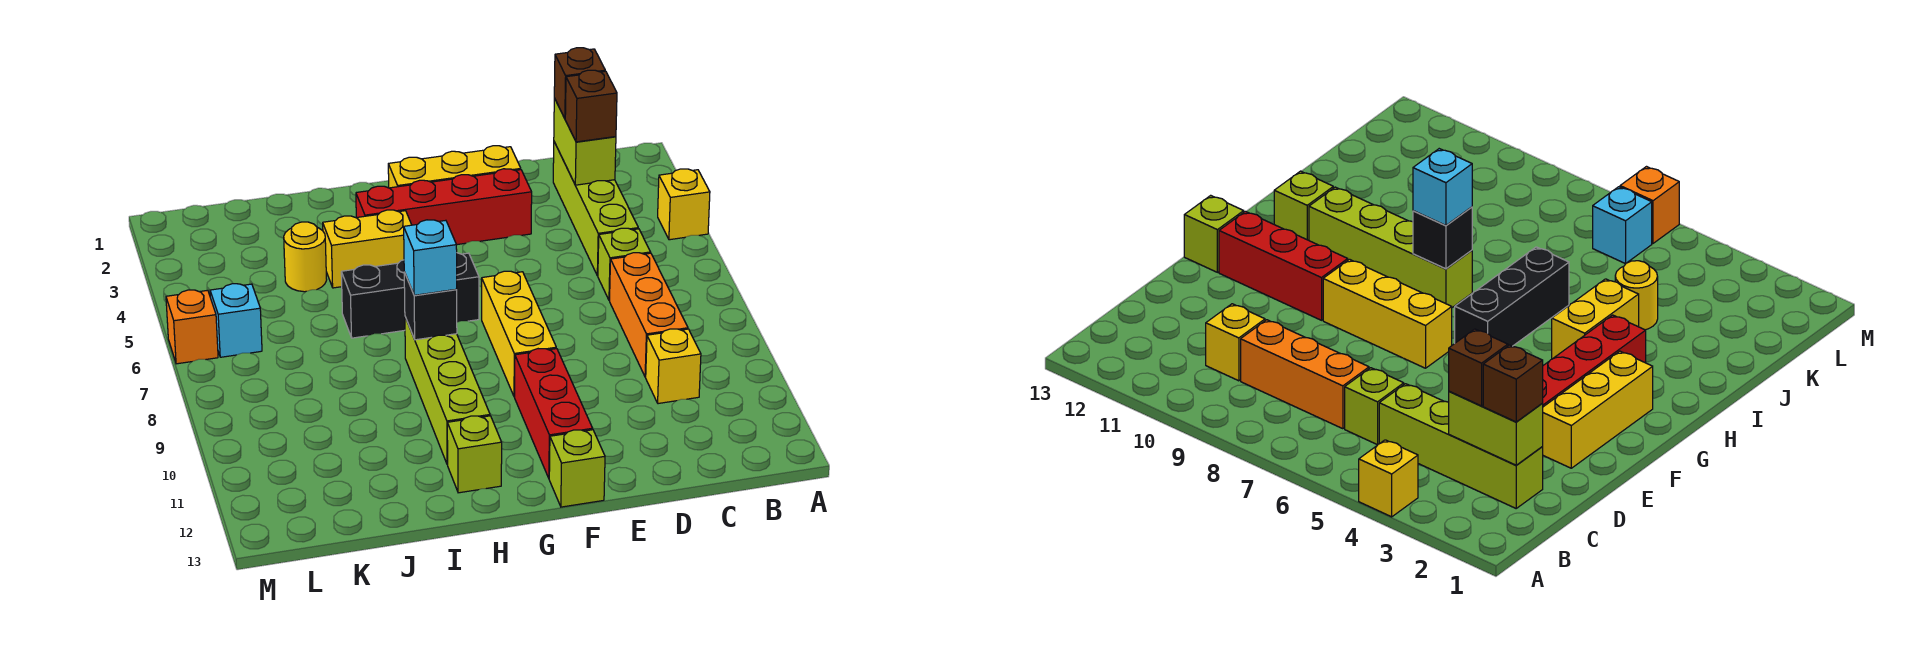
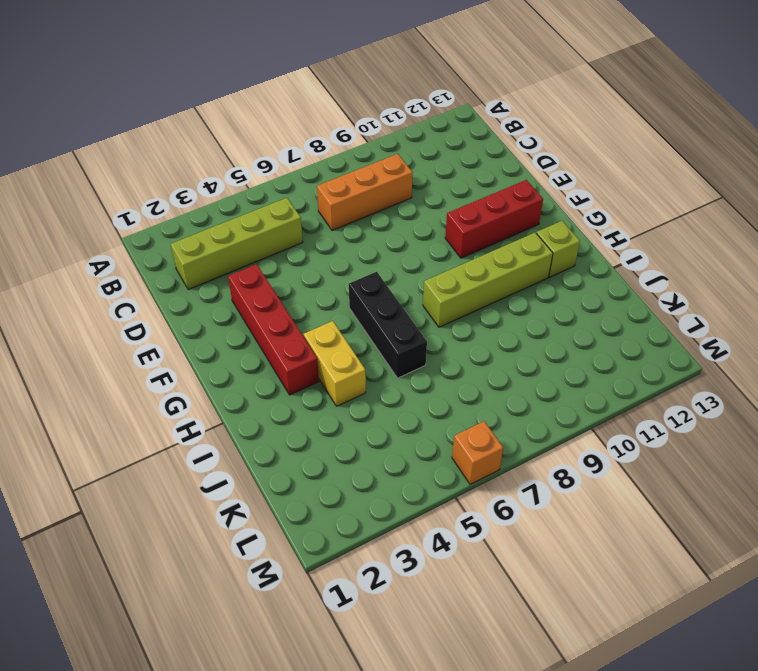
none -> yellow brick A4 level 1
none -> lime brick C6 level 1
none -> yellow brick C10 level 1

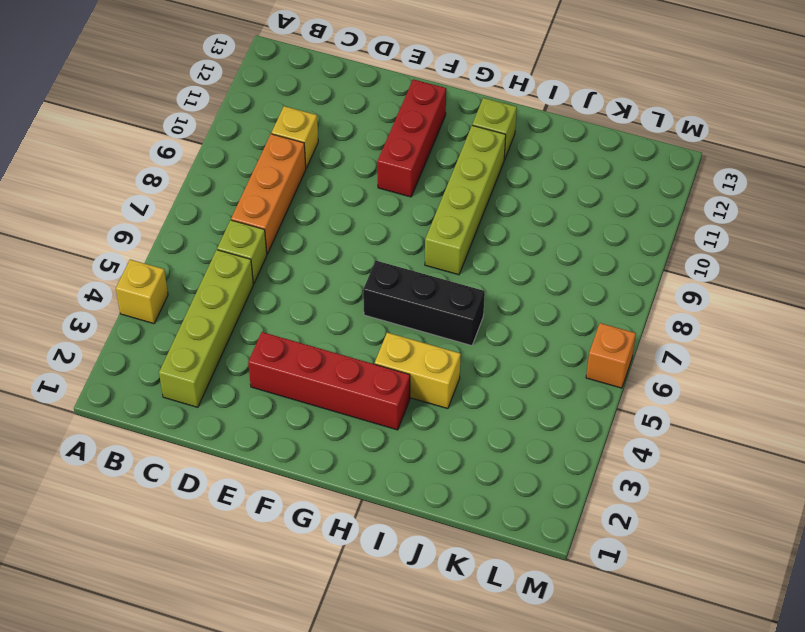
none -> yellow brick E2:G2 level 1
none -> yellow brick F7:F9 level 1
none -> lime brick F13 level 1

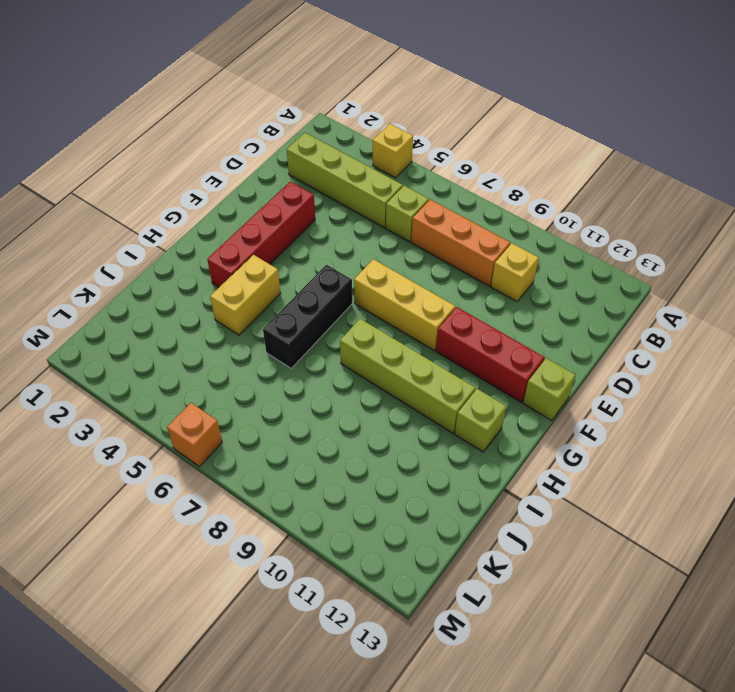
none -> yellow brick E2:G2 level 1
none -> yellow round brick J4 level 1
none -> cyan brick L6 level 1

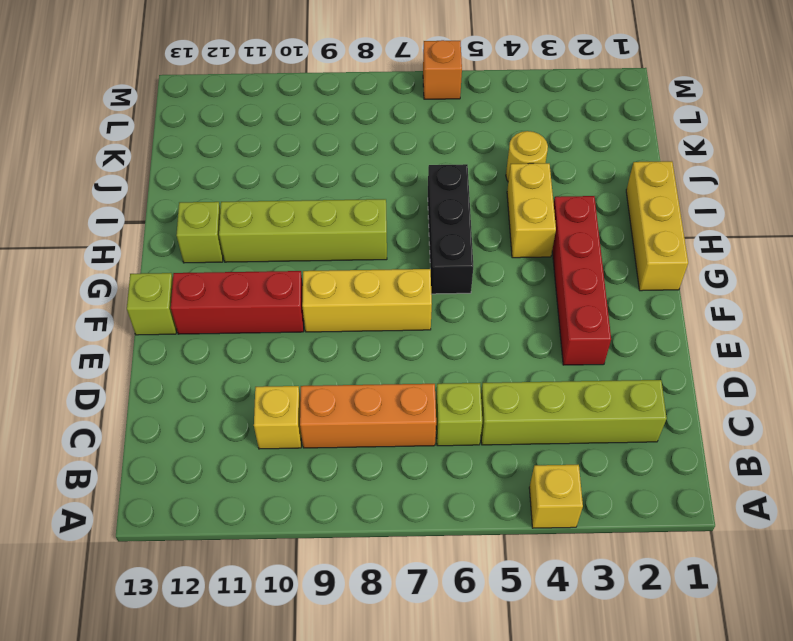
yellow brick G1:I1 level 1 -> yellow brick E2:G2 level 1
none -> cyan brick L6 level 1
none -> lime brick C2:C3 level 2
none -> black brick H8 level 2

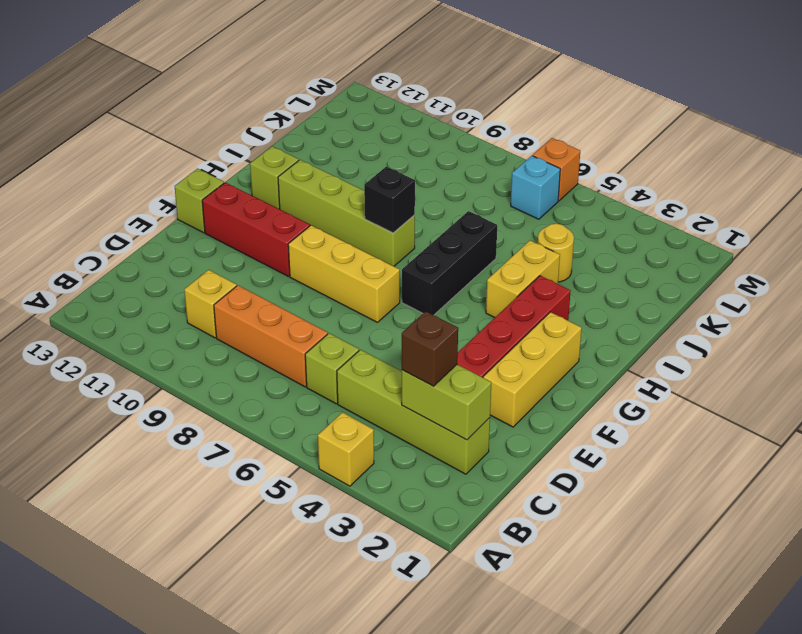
none -> brown brick C2 level 3
none -> cyan brick H8 level 3

